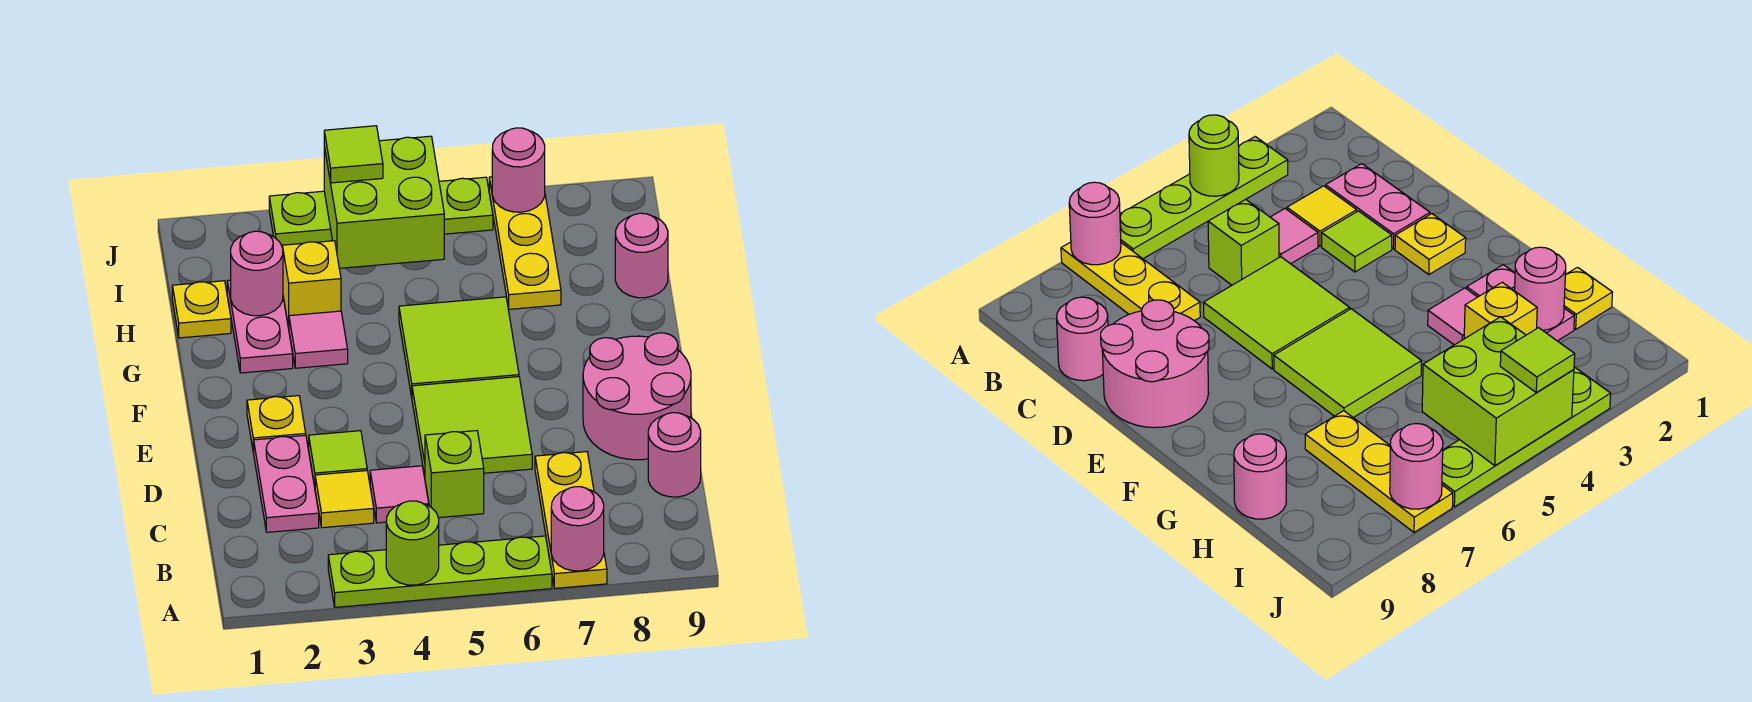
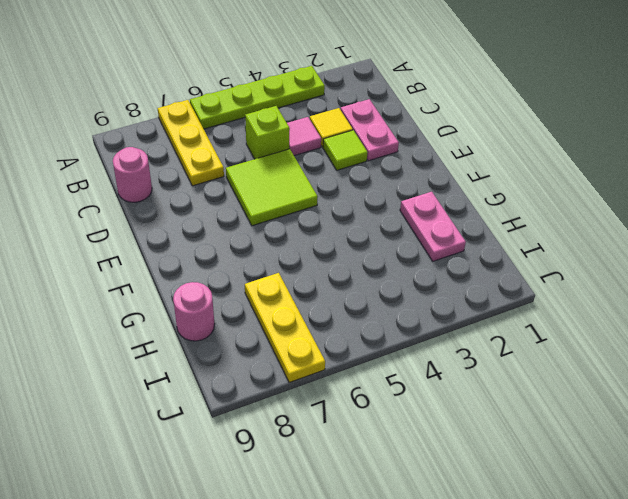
none -> pink round brick D8:E9 level 1
none -> yellow plate E2 level 1
none -> lime tile F5:G6 level 1

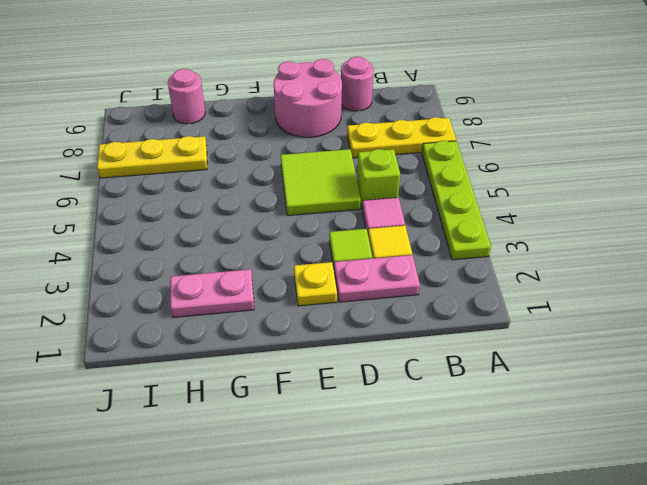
none -> lime tile F5:G6 level 1
none -> pink tile G3 level 1
none -> yellow plate H1 level 1

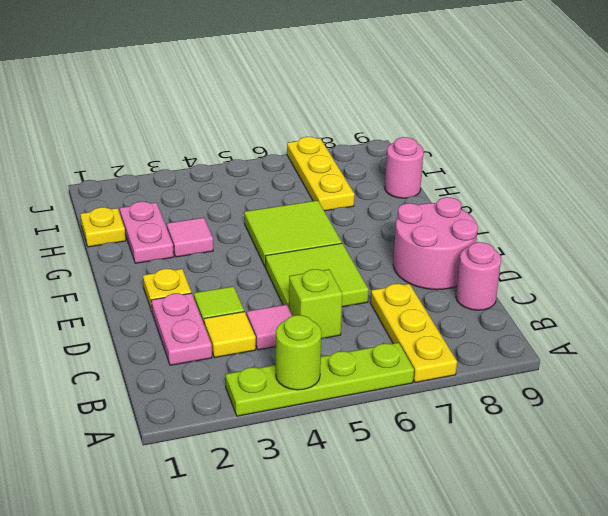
none -> yellow brick H3 level 1
none -> lime plate J3:J6 level 1
none -> pink round brick A7 level 2

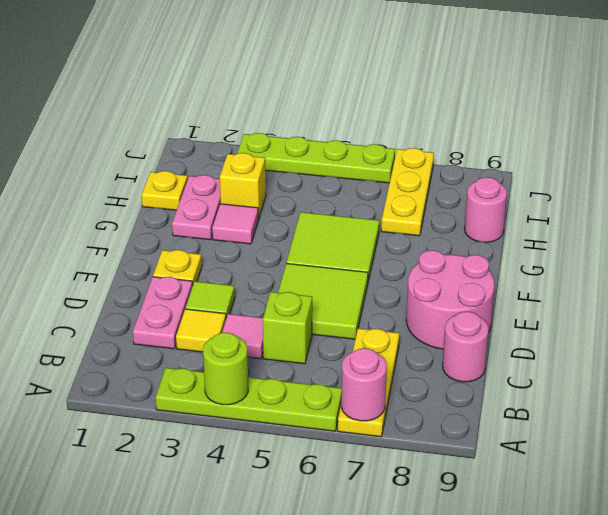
none -> pink round brick H2 level 2
none -> lime brick I4:J5 level 2
none -> pink round brick J7 level 2

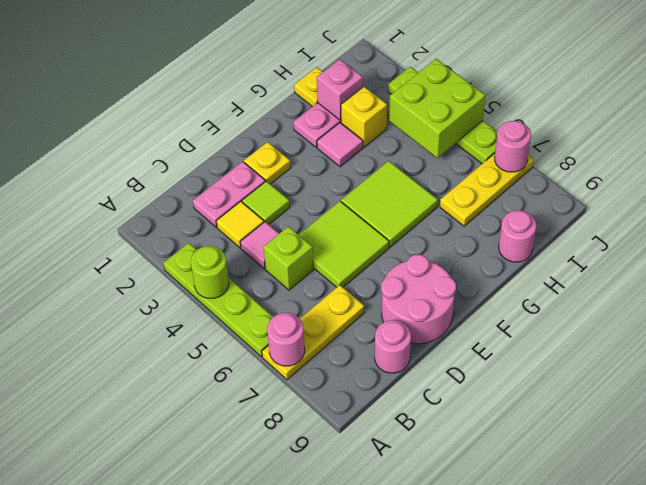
pink brick H2 level 2 -> pink round brick H2 level 2
none -> lime tile J4 level 3

